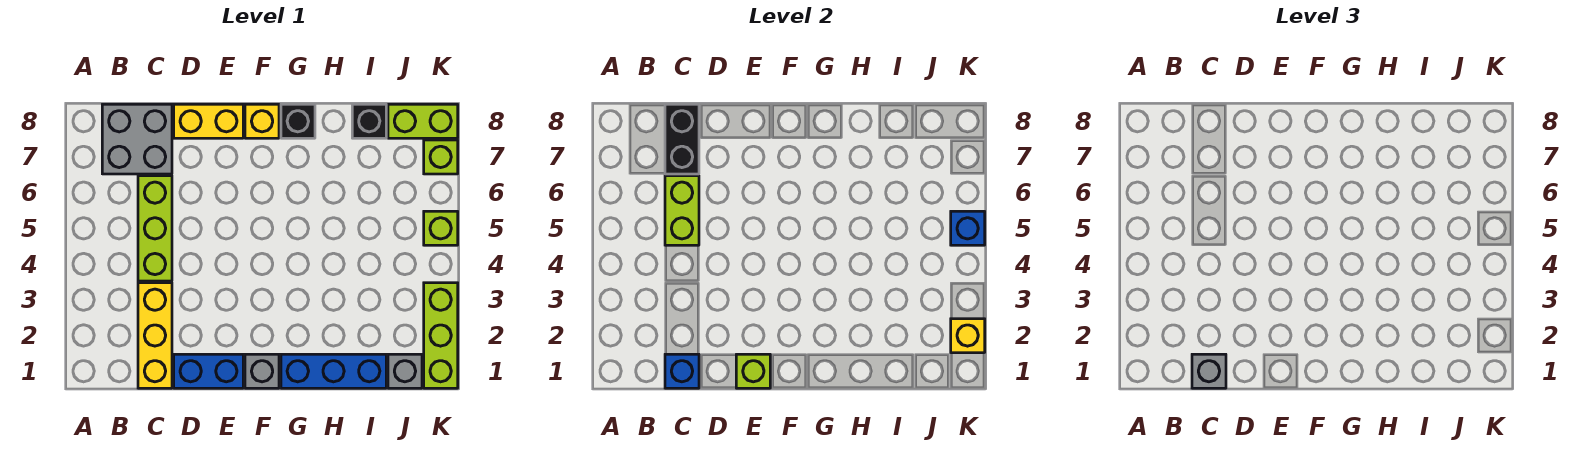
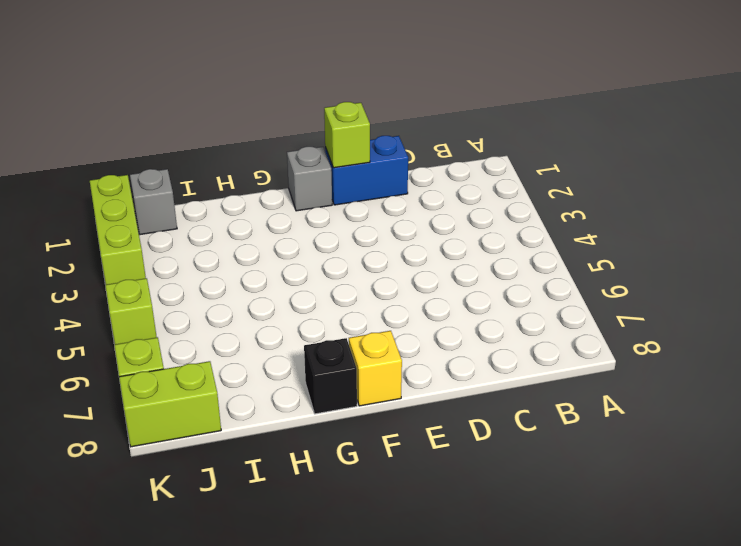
none -> grey brick B7:C8 level 1
none -> yellow brick C1:C3 level 1
none -> lime brick C4:C6 level 1

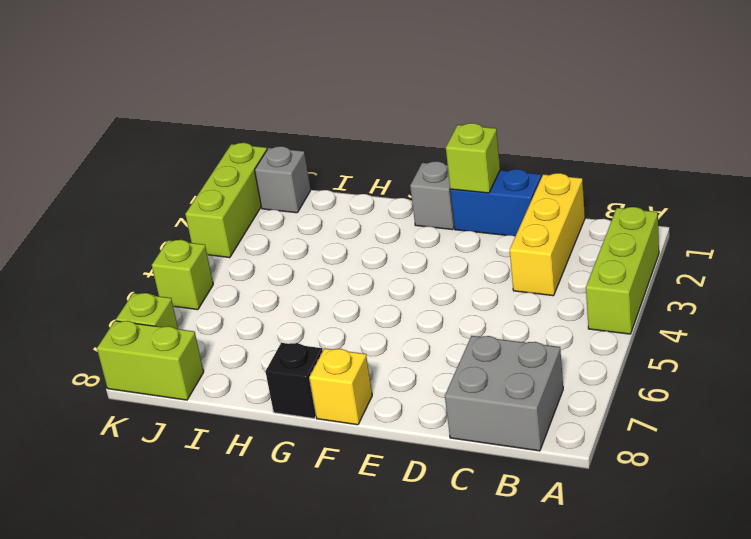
lime brick A2:A4 level 1 -> lime brick C4:C6 level 1
none -> yellow brick D8:E8 level 1
none -> blue brick G1:I1 level 1
none -> black brick I8 level 1

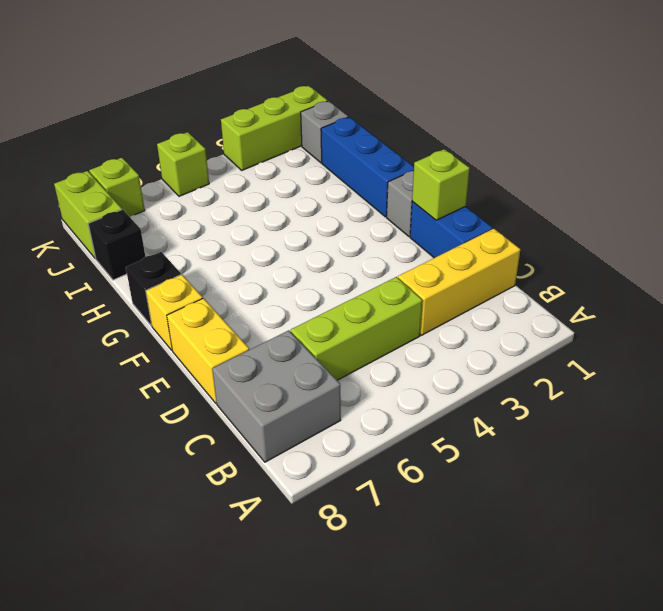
none -> blue brick C1 level 2
none -> lime brick C5:C6 level 2
none -> black brick C7:C8 level 2

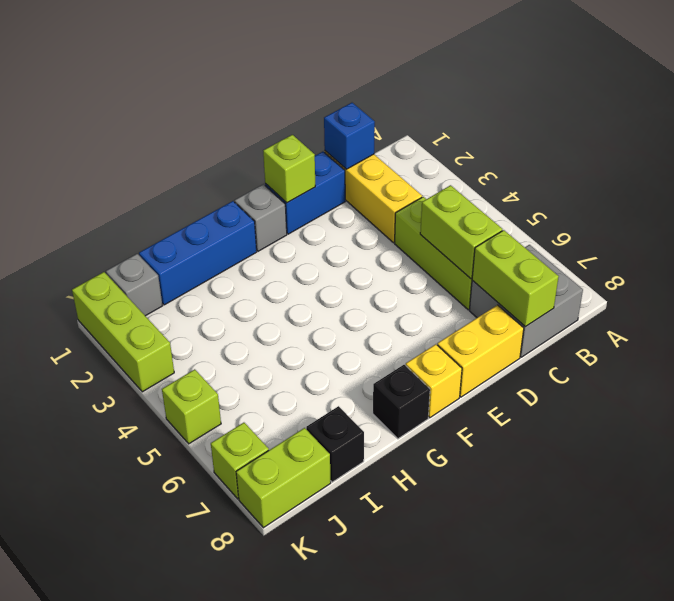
lime brick C7:C8 level 2 -> black brick C7:C8 level 2
none -> yellow brick K2 level 2
none -> blue brick K5 level 2
none -> grey brick C1 level 3

